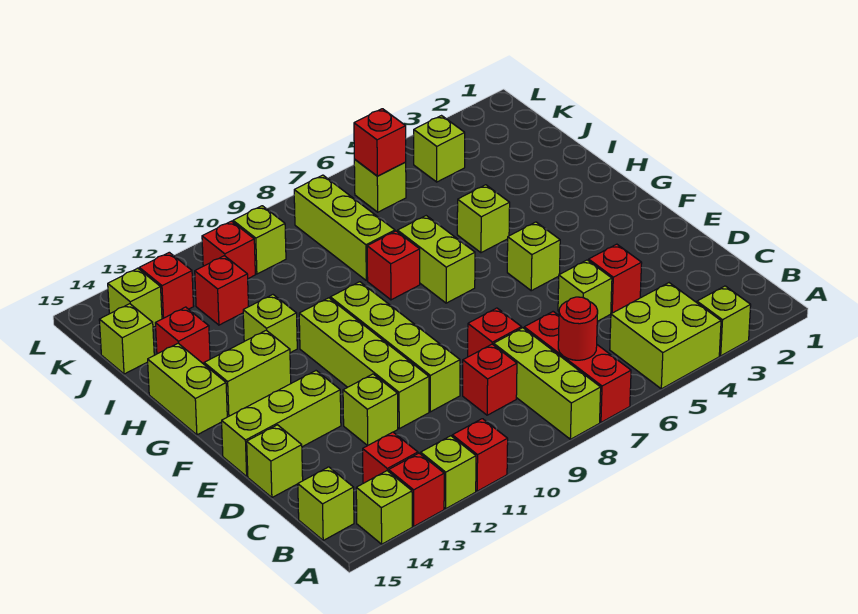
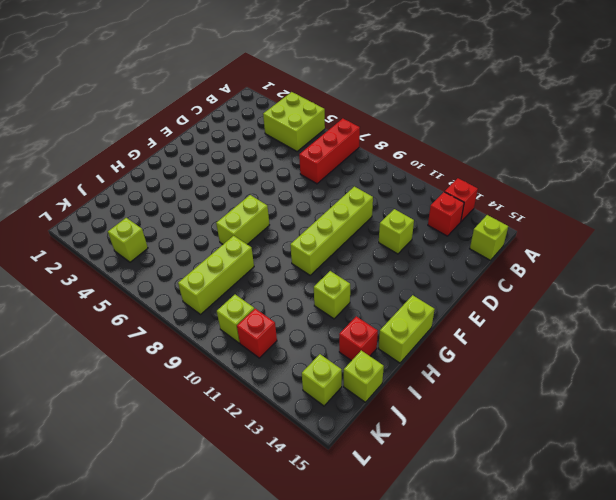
none -> lime brick A3 level 1
none -> lime brick A8:C8 level 1
none -> red brick A11 level 1
none -> lime brick A12 level 1

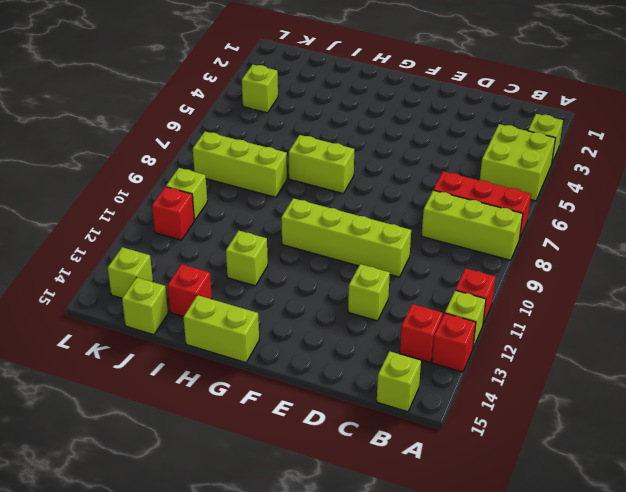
none -> lime brick A14 level 1
none -> red brick C9 level 1
none -> red brick D4 level 1
none -> lime brick D5 level 1

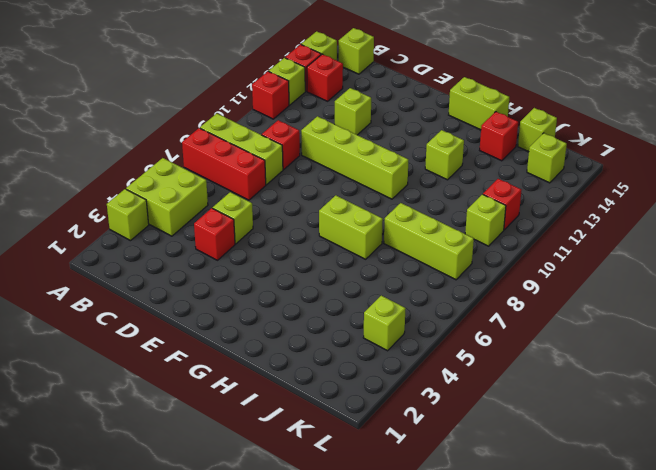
none -> red brick D8 level 1
none -> lime brick D11:G11 level 1
none -> lime brick D15 level 1
none -> lime brick E13:E15 level 1

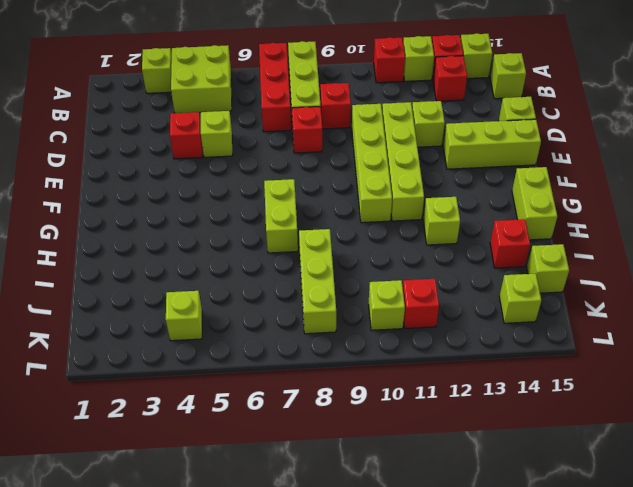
none -> lime brick F5 level 1
none -> lime brick G13:G14 level 1
none -> lime brick H5 level 1
none -> red brick H8 level 1

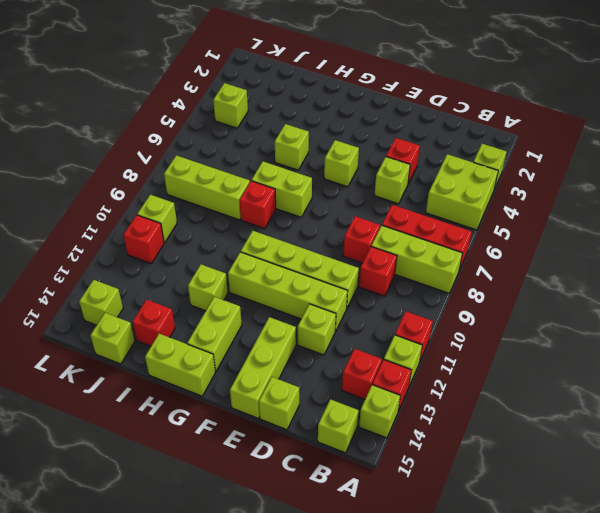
none -> red brick J12 level 1
none -> lime brick K6 level 1
none -> red brick K13 level 1
none -> red round brick B7 level 2

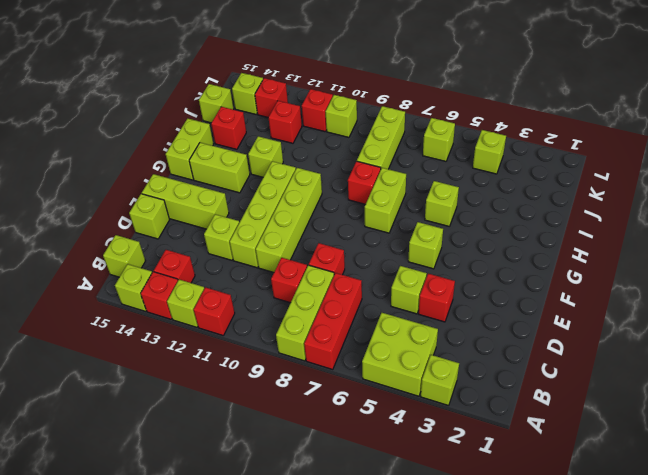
none -> red round brick B7 level 2
none -> red brick K6 level 2

